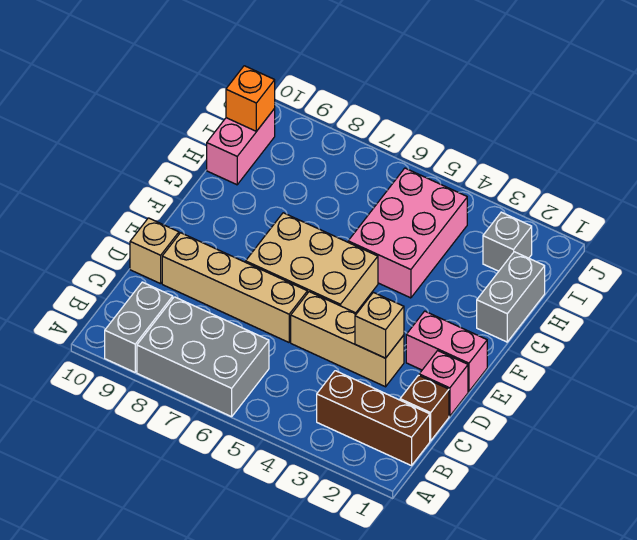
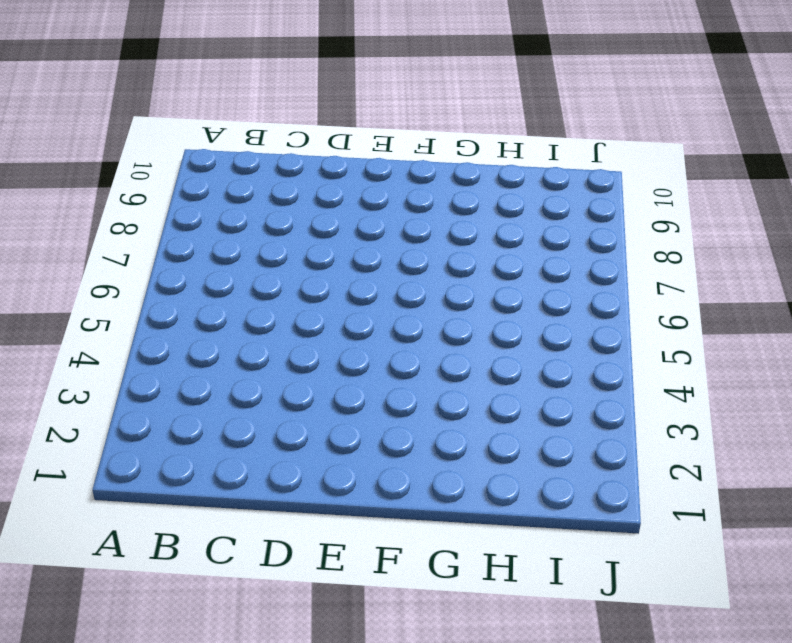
none -> grey brick A6:B8 level 1
none -> grey brick A9:B9 level 1
none -> brown brick B1:B3 level 1

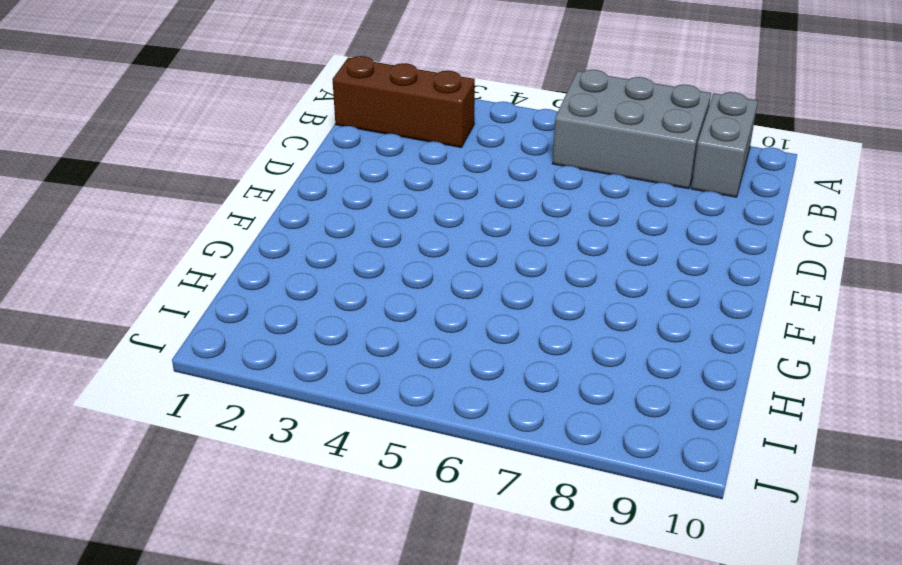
none -> brown brick C1 level 1
none -> pink brick D1 level 1
none -> tan brick D3:D5 level 1

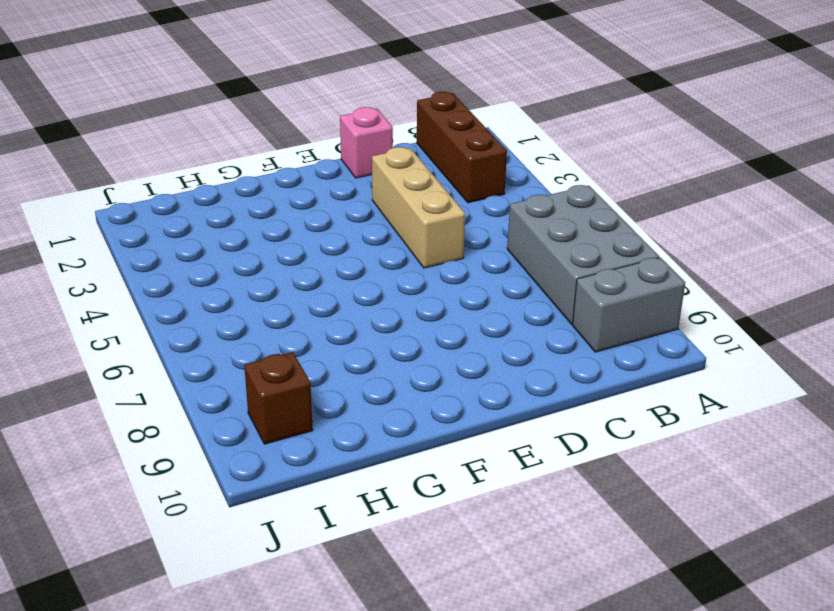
brown brick I9 level 1 -> brown brick C1 level 1
none -> tan brick D6:D9 level 1
none -> tan brick D10 level 1
none -> pink brick E1:E2 level 1

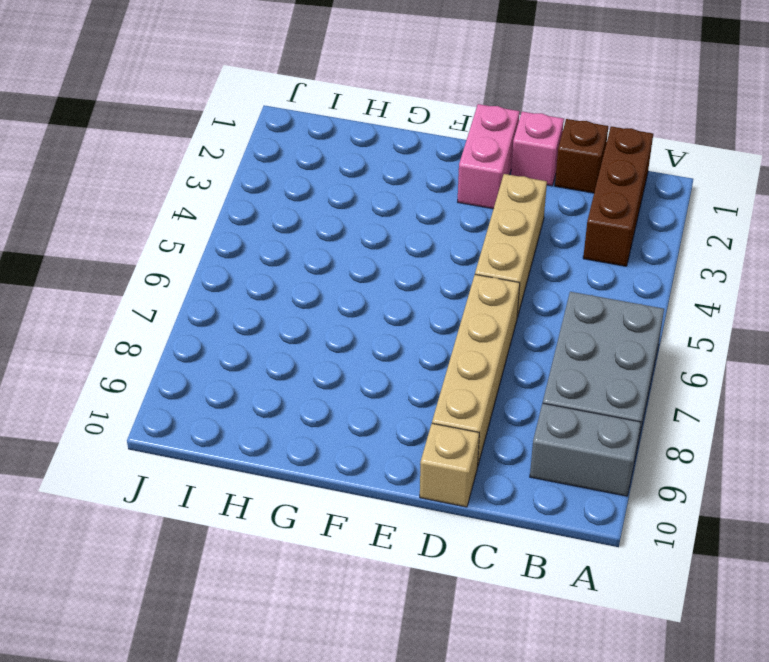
none -> tan brick E5:F7 level 1
none -> grey brick G1:H1 level 1
none -> pink brick G4:I5 level 1

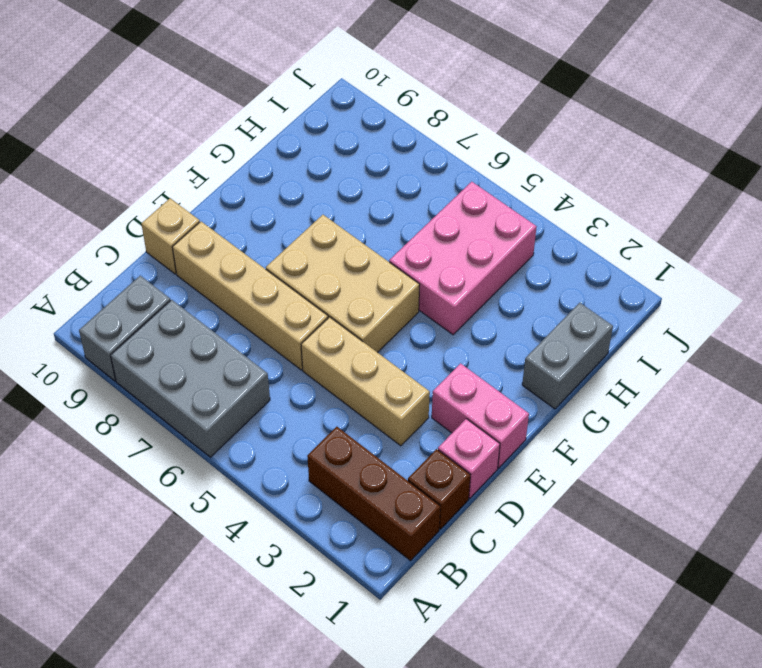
none -> pink brick H10:I10 level 1
none -> grey brick I2 level 1
none -> tan brick D3 level 2

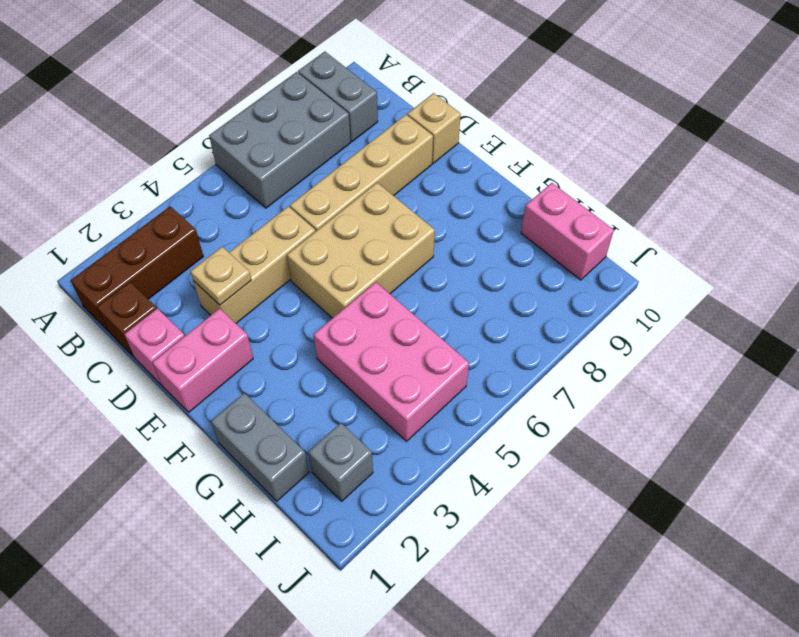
tan plate D3 level 2 -> tan brick D3 level 2
none -> orange brick I10 level 2

